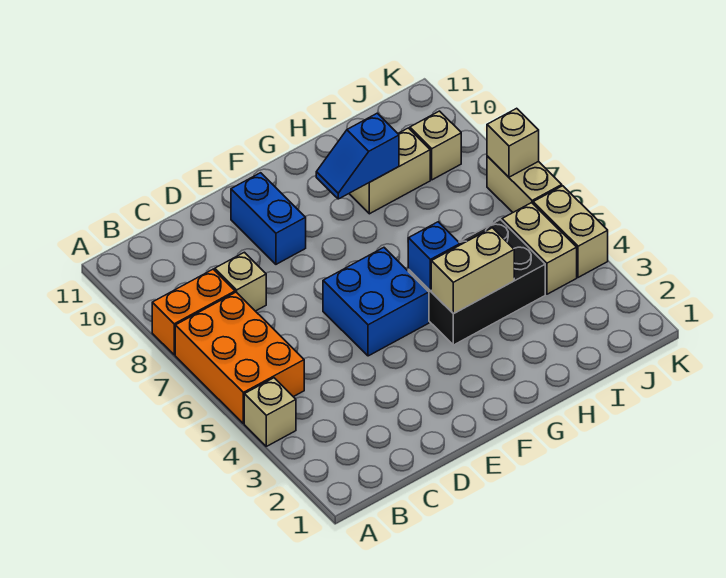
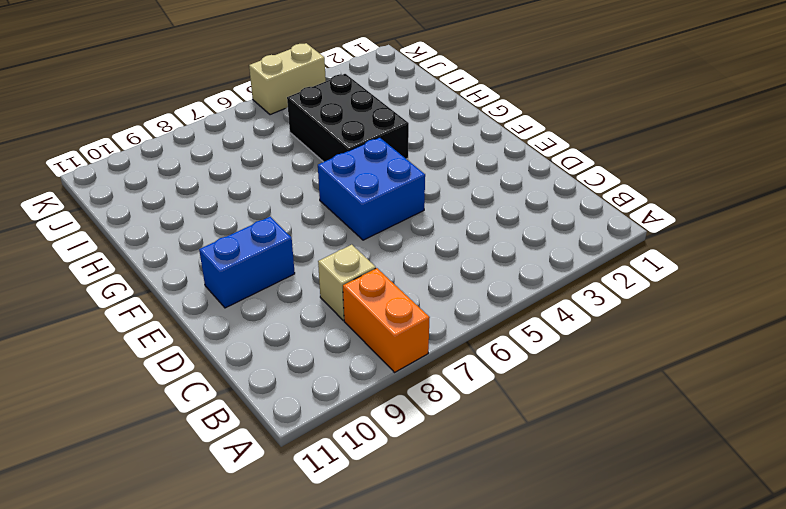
none -> tan brick A4 level 1
none -> orange brick A5:B7 level 1
none -> tan brick H9:I9 level 1

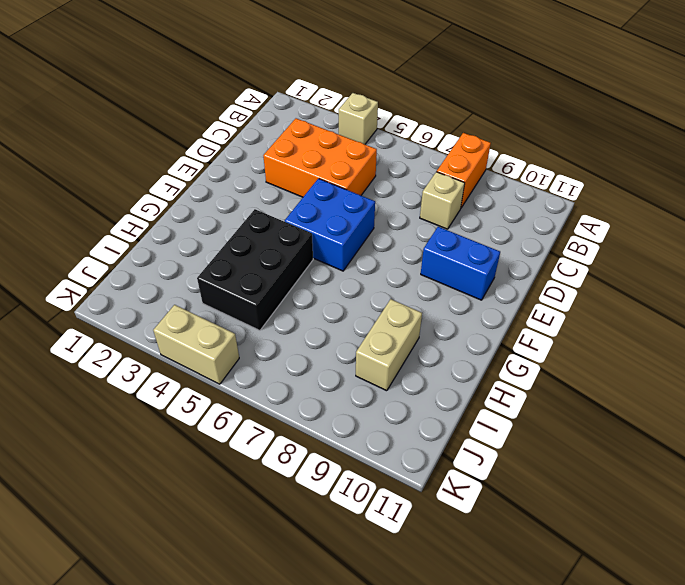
orange brick C3:D5 level 1 -> orange brick A5:B7 level 1
none -> tan brick J4:J5 level 1
none -> tan brick J9 level 1
none -> tan brick K6:K7 level 1

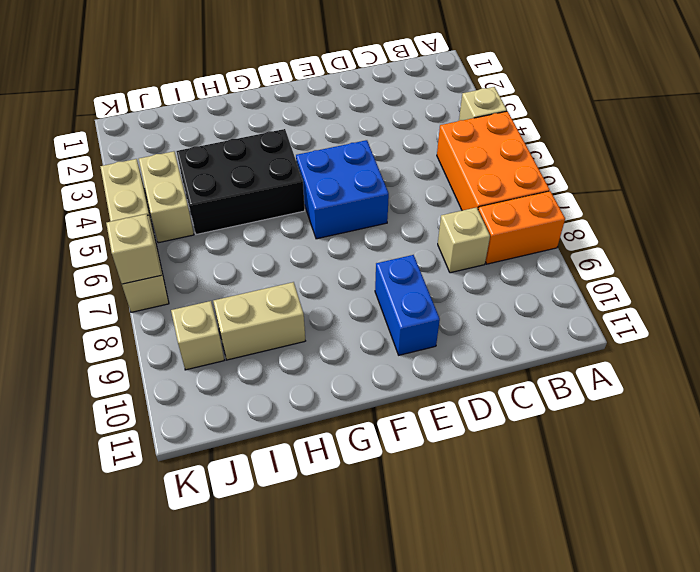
none -> tan brick G4:H4 level 2
none -> blue brick G5 level 2
none -> blue slope G9:H9 level 2 top H

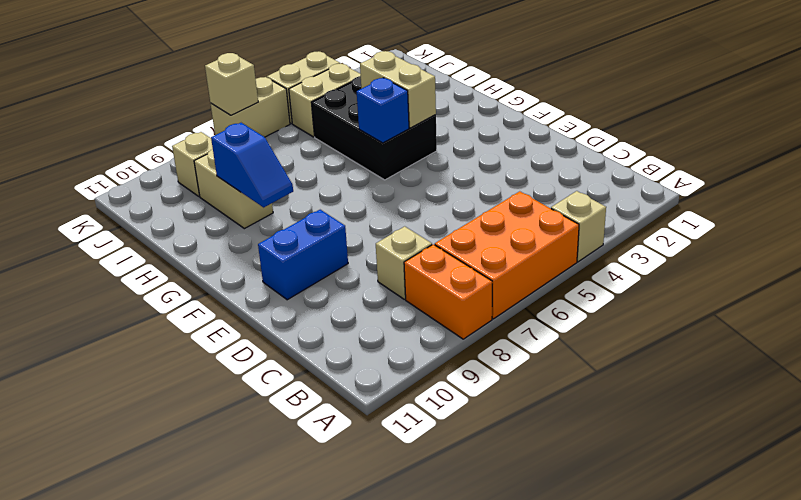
none -> blue brick E5:F6 level 1

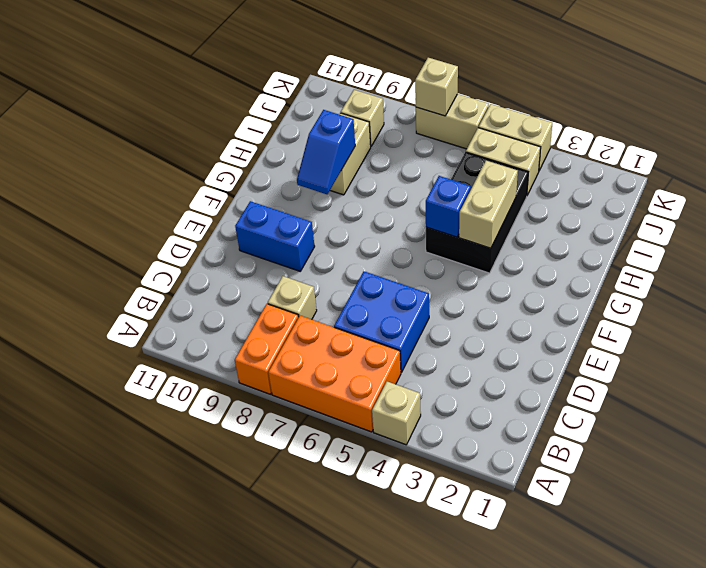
blue brick C5:D6 level 1 -> blue brick E5:F6 level 1

